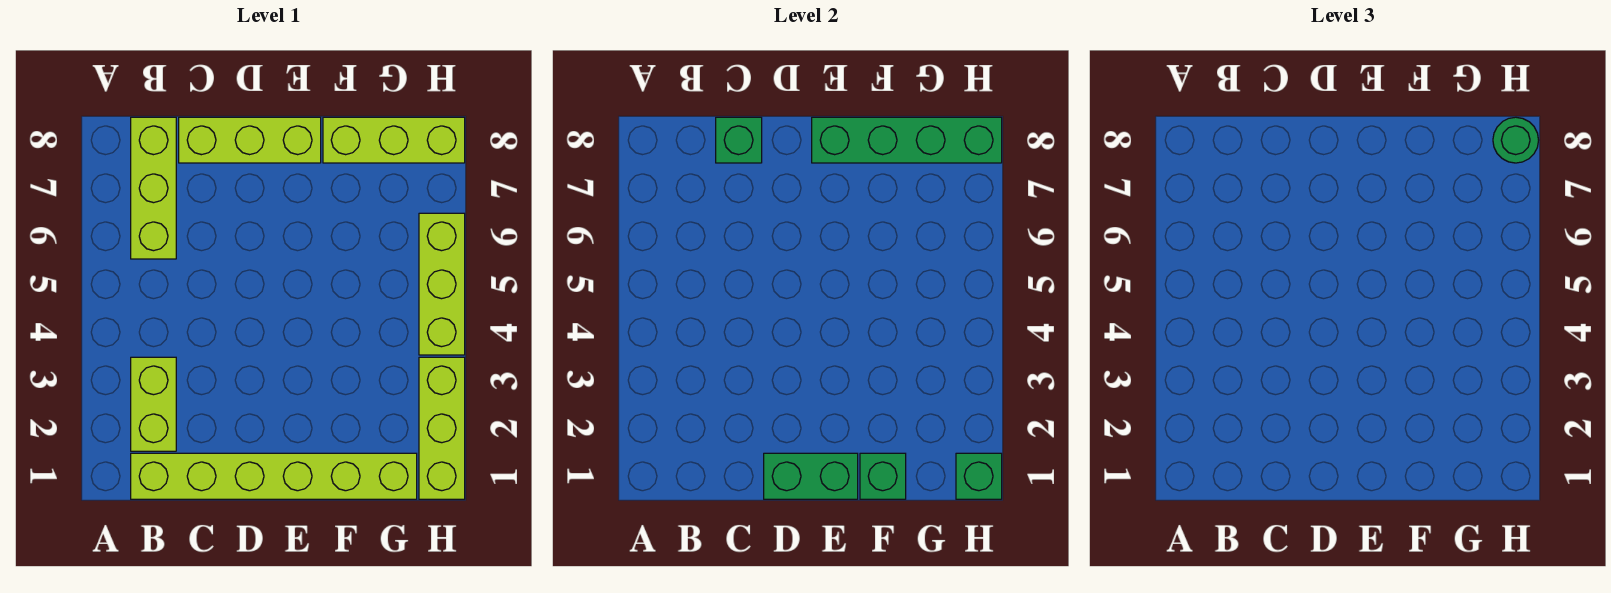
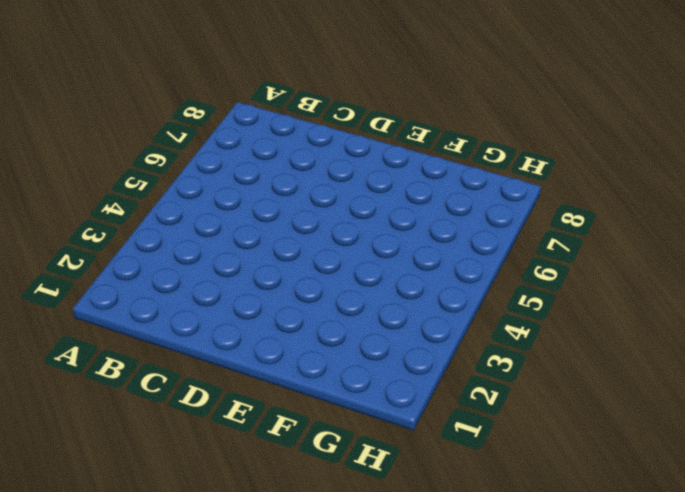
none -> lime brick B1:G1 level 1
none -> lime brick B2:B3 level 1
none -> lime brick B6:B8 level 1

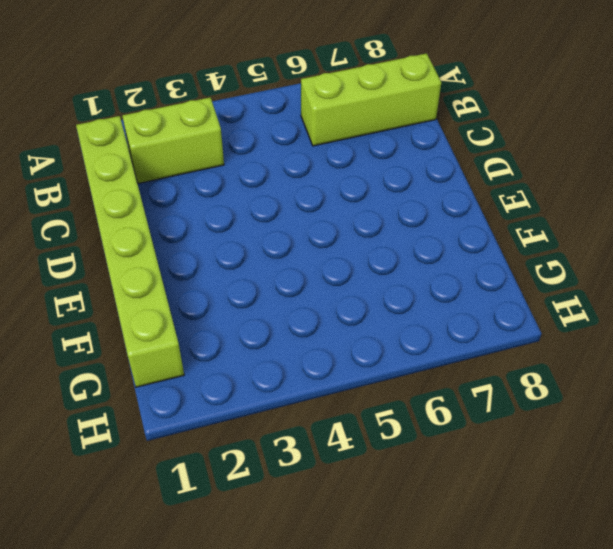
none -> lime brick C8:E8 level 1
none -> lime brick F8:H8 level 1
none -> lime brick H1:H3 level 1

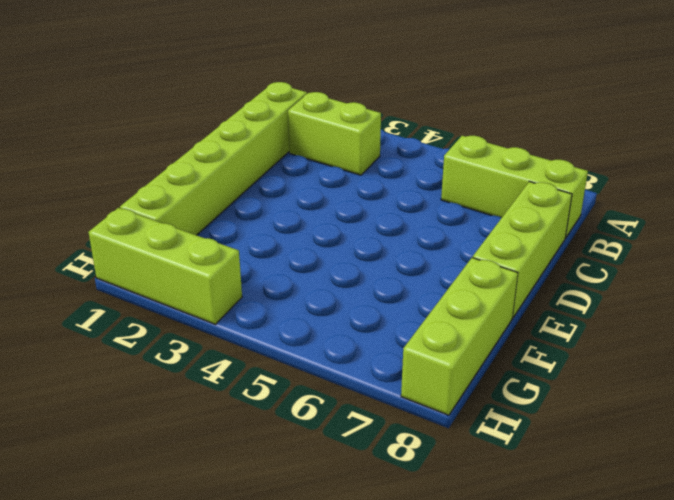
none -> lime brick H4:H6 level 1
none -> green brick C8 level 2
none -> green brick D1:E1 level 2

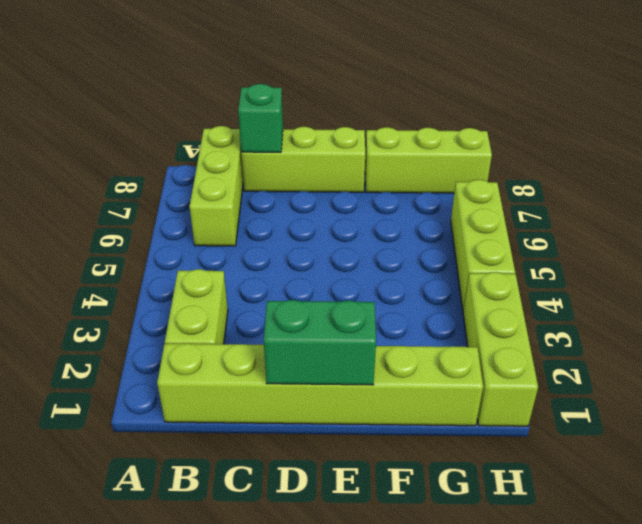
none -> green brick E8:H8 level 2
none -> green brick F1 level 2
none -> green brick H1 level 2

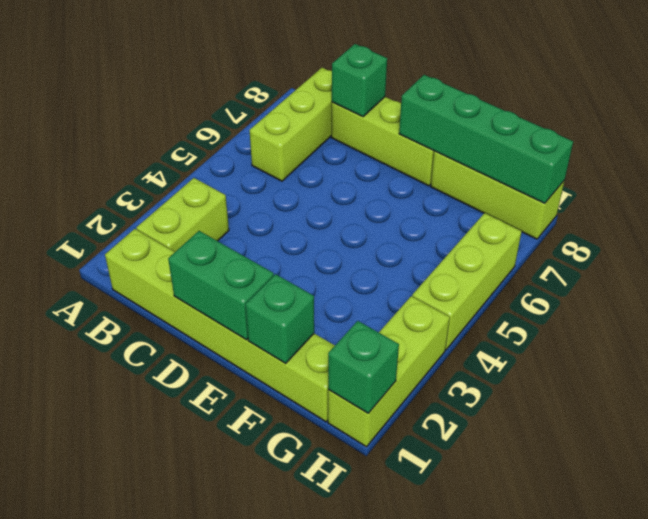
none -> green round brick H8 level 3

